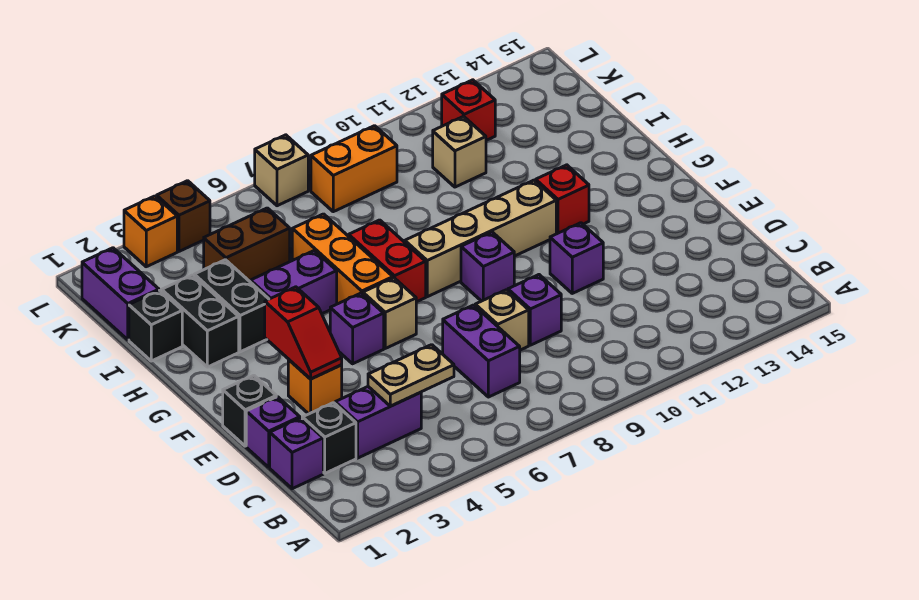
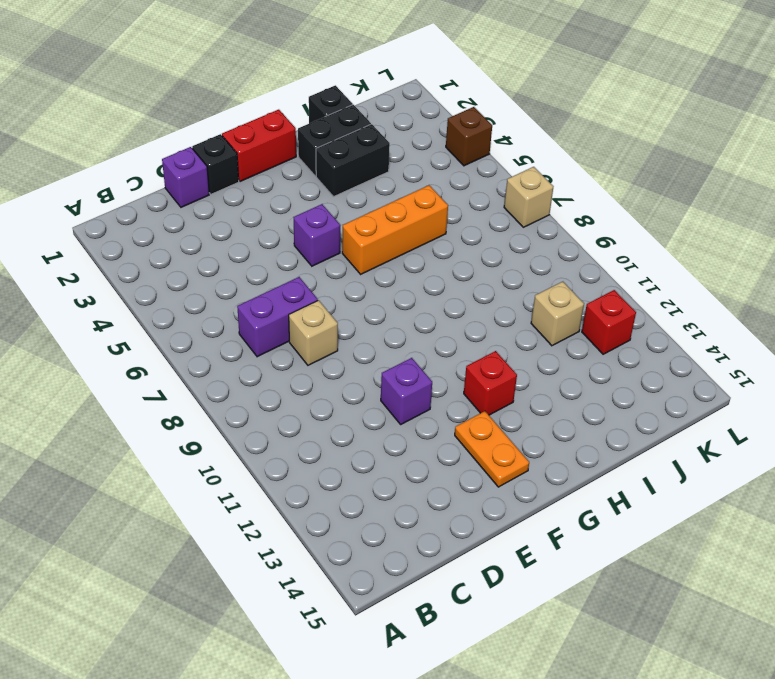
red brick F1:G1 level 1 -> red brick G7:H7 level 1
orange plate F13:F14 level 1 -> none
none -> purple brick C1 level 1
none -> black brick C2 level 1
none -> purple brick C3:C4 level 1
none -> purple brick D9 level 1

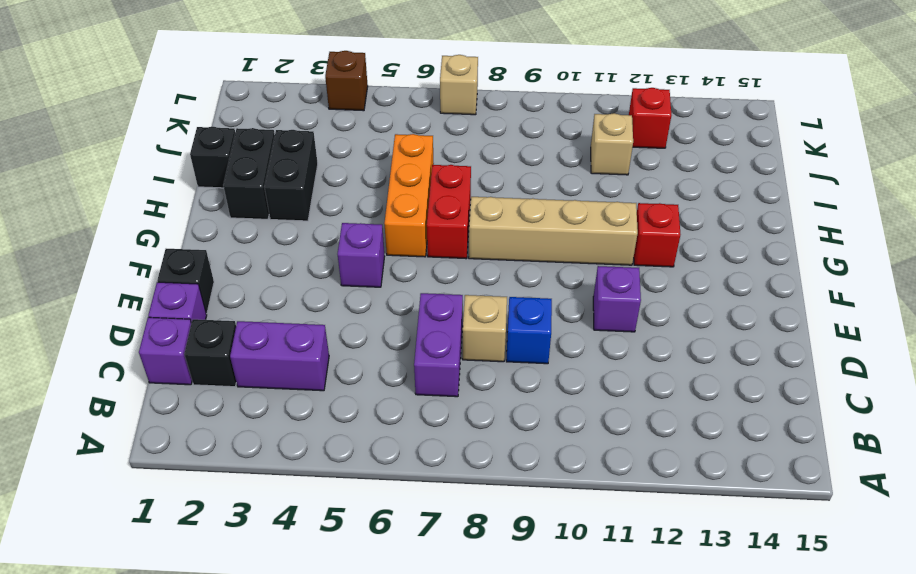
blue brick D9 level 1 -> purple brick D9 level 1
none -> orange brick E3 level 1
none -> tan brick F6 level 1
none -> purple brick F9 level 1
none -> purple brick H4:H5 level 1

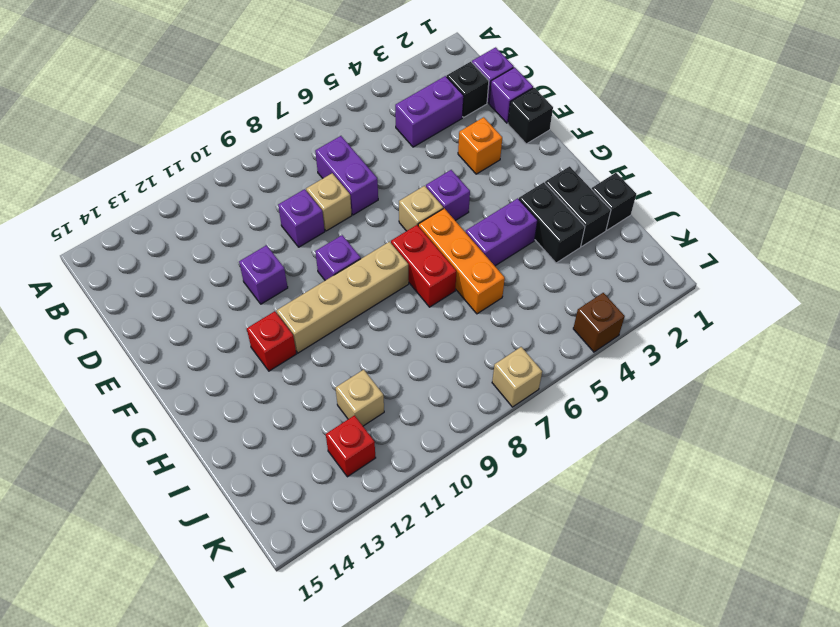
none -> purple brick J1:K1 level 1
none -> brown brick J4:J5 level 1
none -> orange brick K8:K9 level 1
none -> orange brick L3 level 1

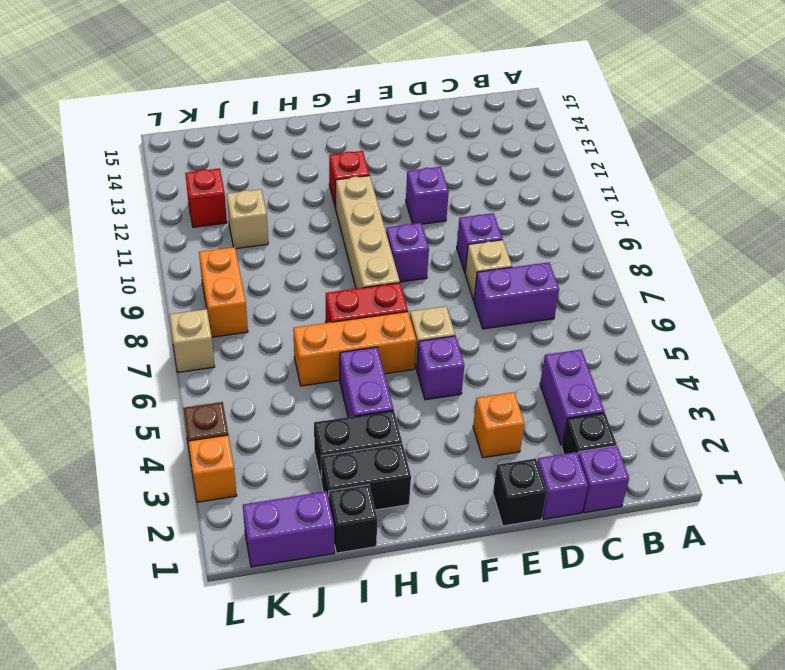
none -> brown brick J4:J5 level 1
none -> tan plate C4:C5 level 2
none -> red slope E3:F3 level 2 top F

